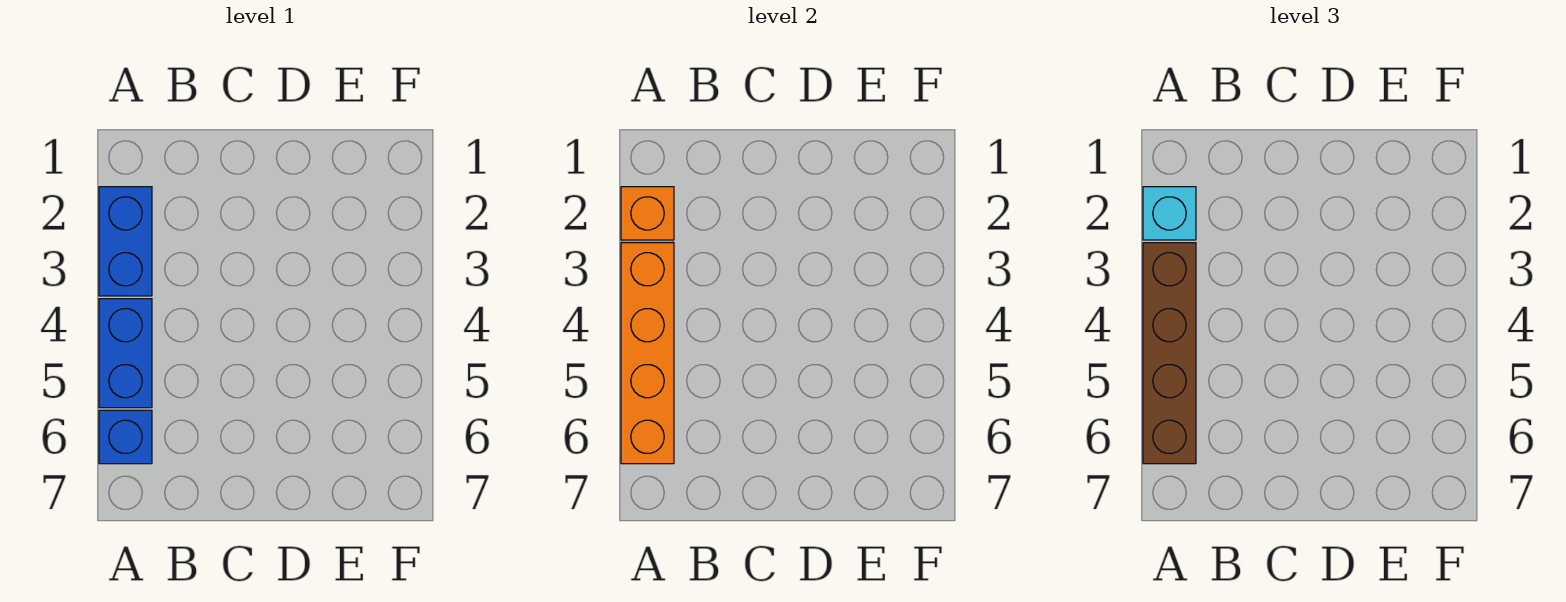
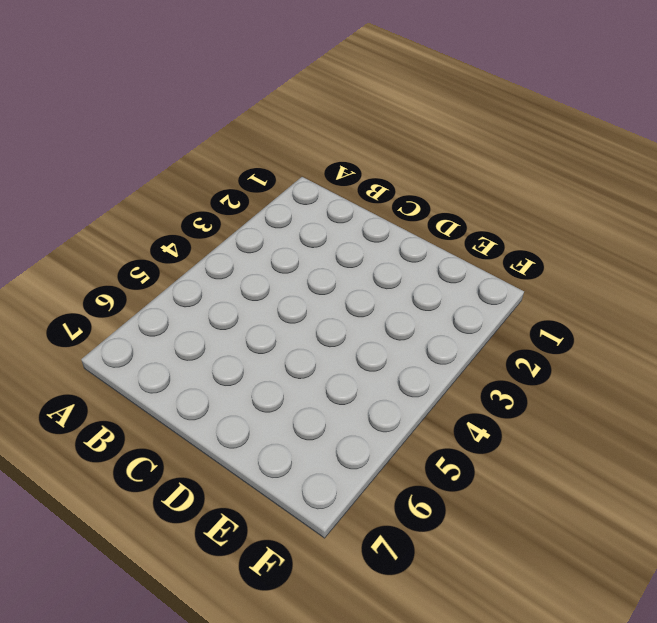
none -> blue brick A2:A3 level 1
none -> blue brick A4:A5 level 1

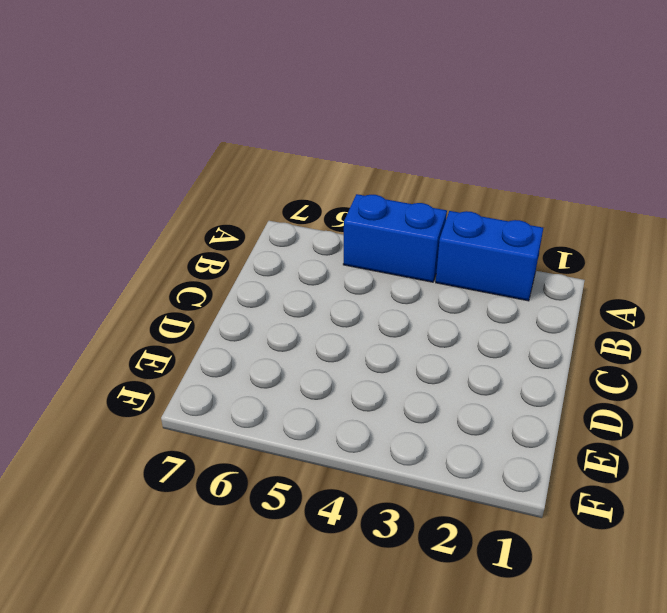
none -> blue brick A6 level 1
none -> orange brick A2 level 2

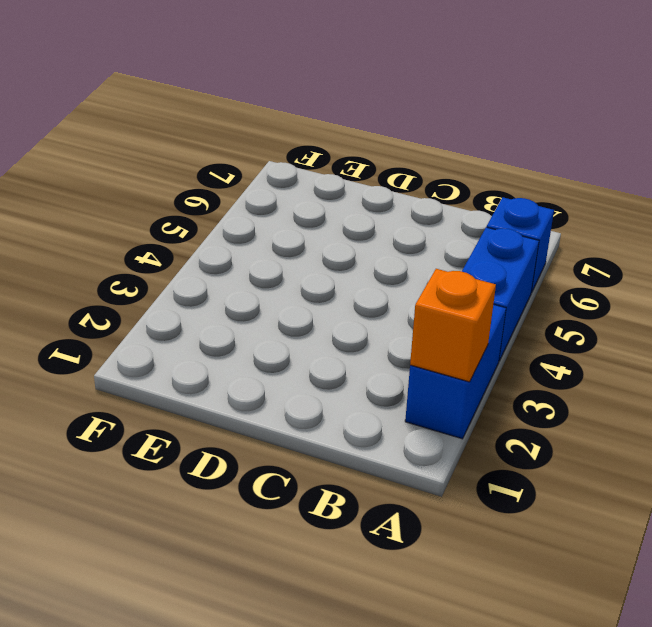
none -> orange brick A3:A6 level 2
none -> cyan brick A2 level 3

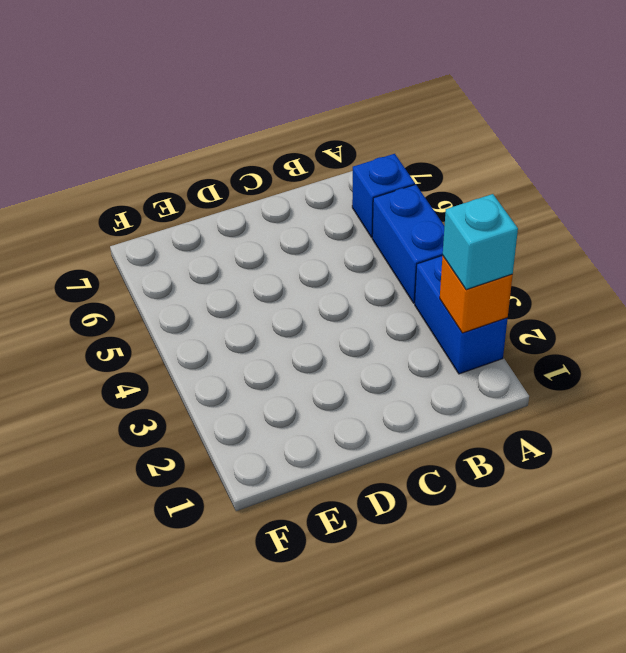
none -> orange brick A3:A6 level 2
none -> brown brick A3:A6 level 3

